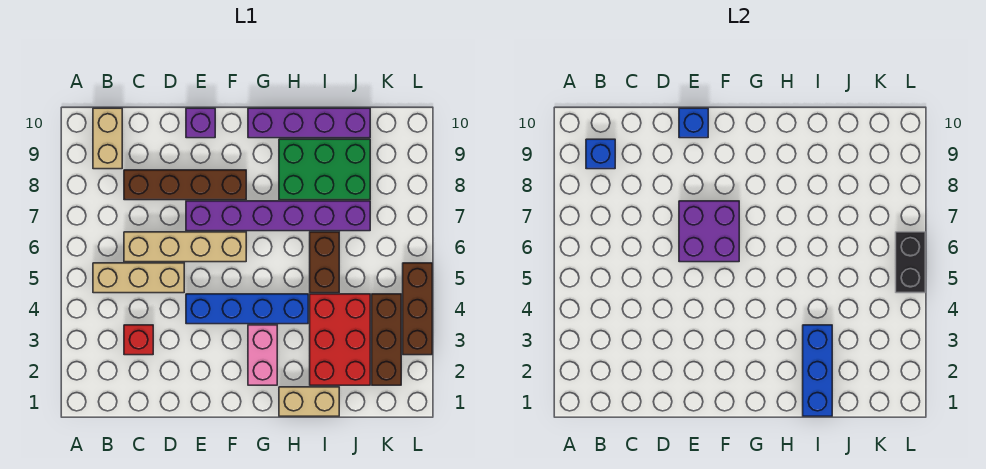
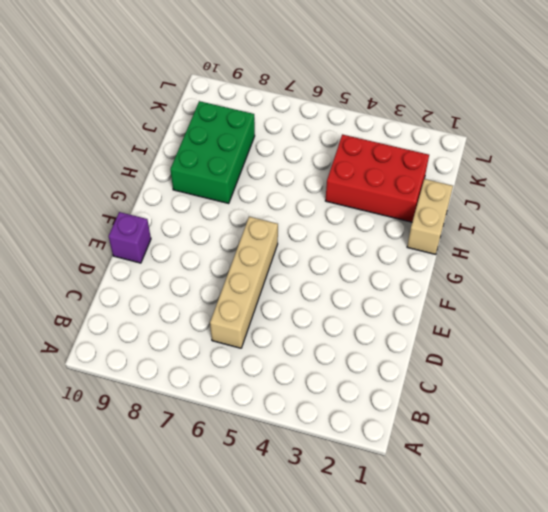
none -> tan brick B5:D5 level 1
none -> tan brick B9:B10 level 1
none -> red brick C3 level 1

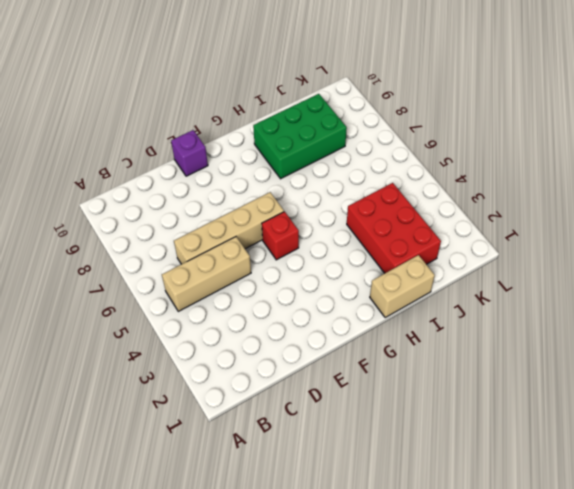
red brick F5 level 1 -> red brick C3 level 1
none -> tan brick B9:B10 level 1
none -> brown brick C8:F8 level 1
none -> blue brick E4:H4 level 1

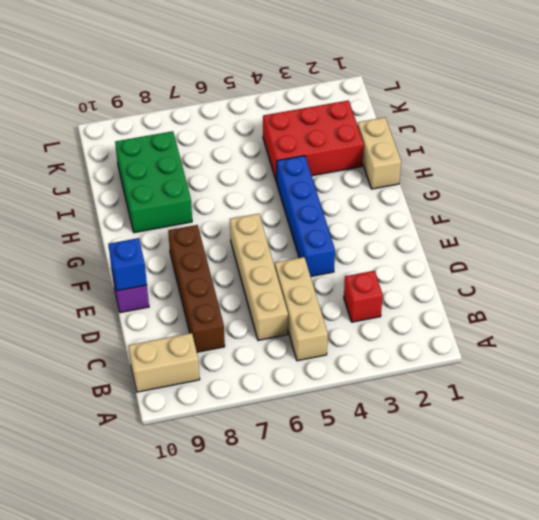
none -> purple brick E7:J7 level 1
none -> pink brick G2:G3 level 1
none -> purple brick G10:J10 level 1

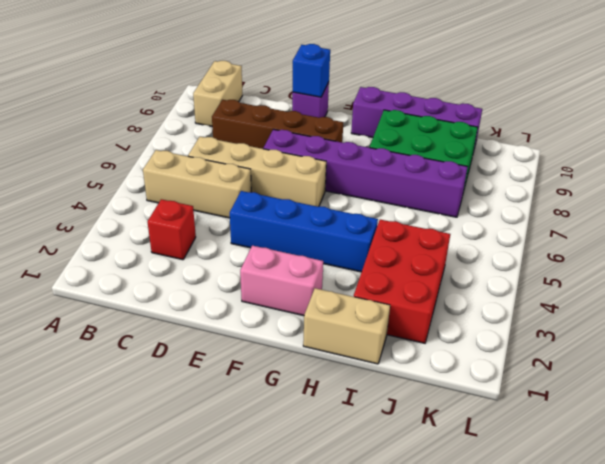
pink brick F2:G2 level 1 -> pink brick G2:G3 level 1
none -> brown brick I5:I6 level 1
none -> brown brick K2:K4 level 1
none -> brown brick L3:L5 level 1

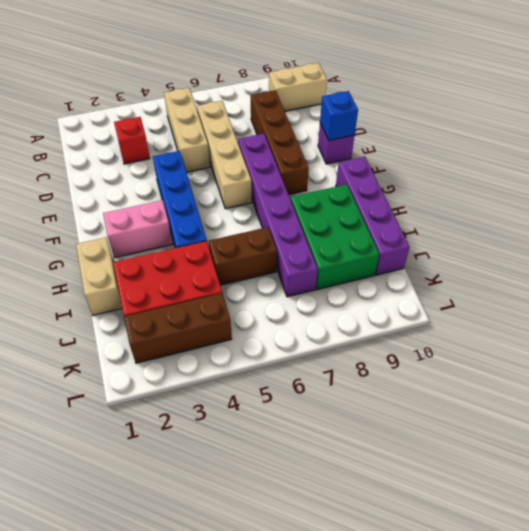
none -> brown brick L3:L5 level 1
none -> blue brick B9 level 2
none -> purple brick E6:F7 level 2

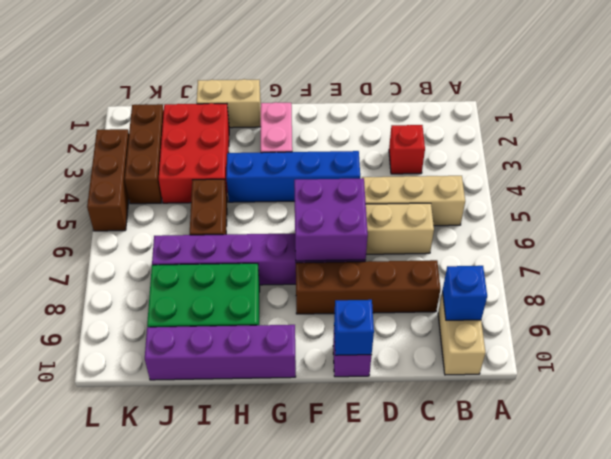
none -> blue brick I1:I3 level 2
none -> black brick L5:L6 level 2

